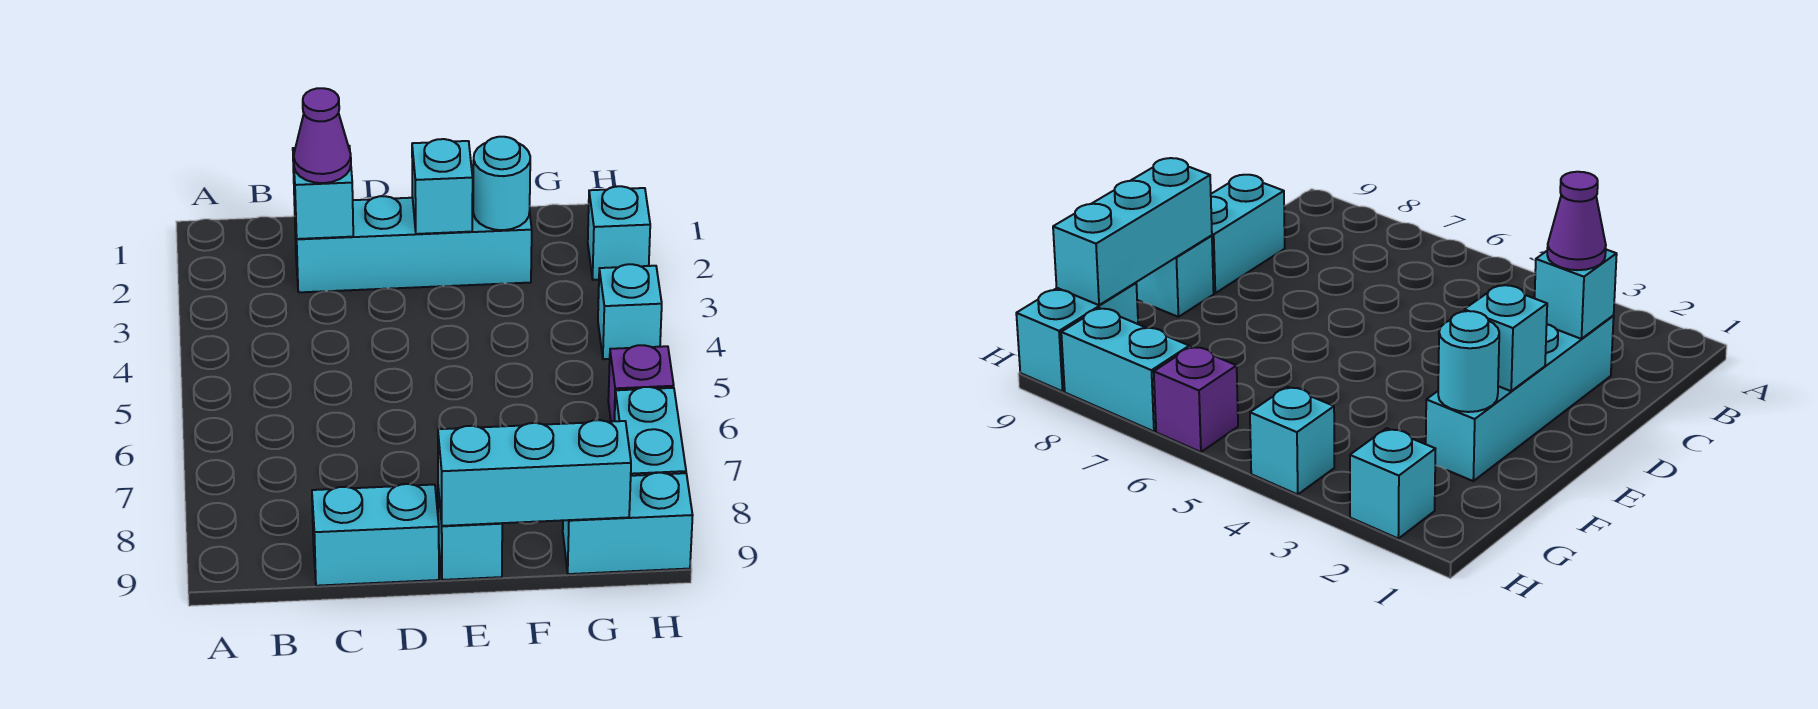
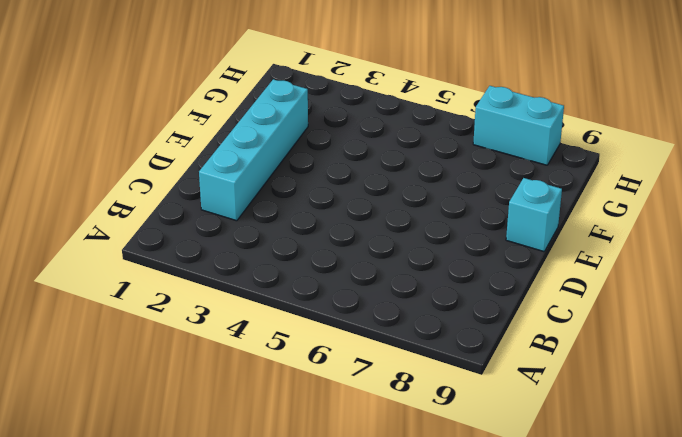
none -> cyan brick C9:D9 level 1
none -> cyan brick G9:H9 level 1
none -> cyan brick H2 level 1

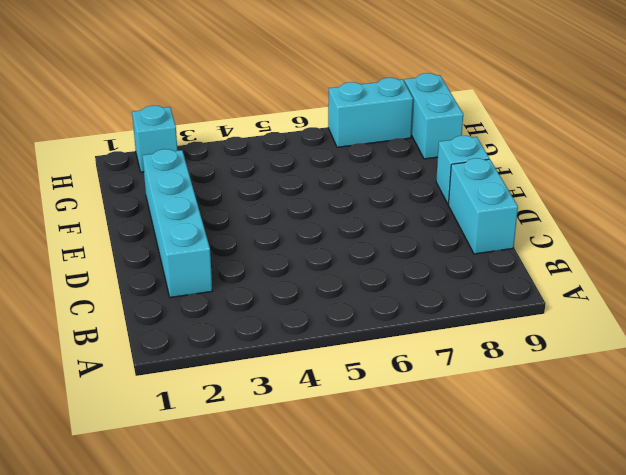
none -> cyan brick H4 level 1
none -> purple brick H6 level 1
none -> cyan brick C2 level 2

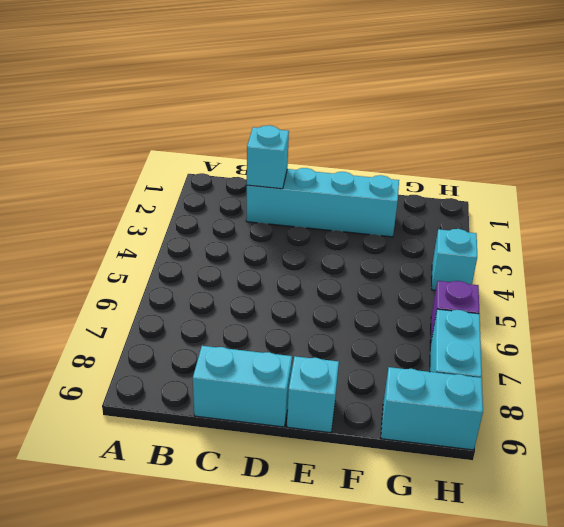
none -> cyan brick H2 level 1
none -> cyan brick E2 level 2
none -> cyan brick E9:G9 level 2

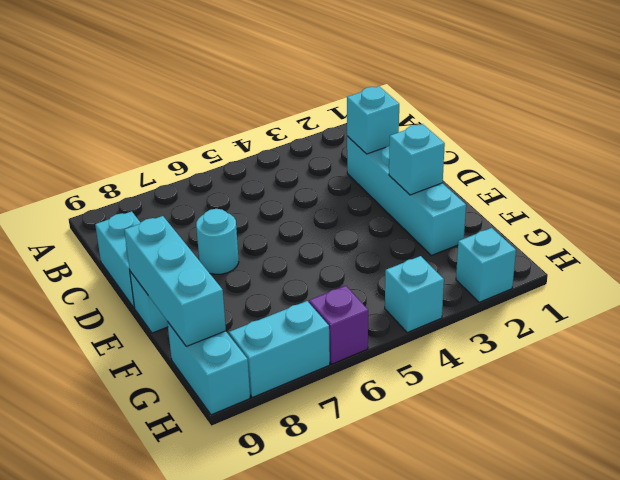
cyan round brick D7 level 1 -> cyan round brick F2 level 2
none -> purple cone C2 level 3

